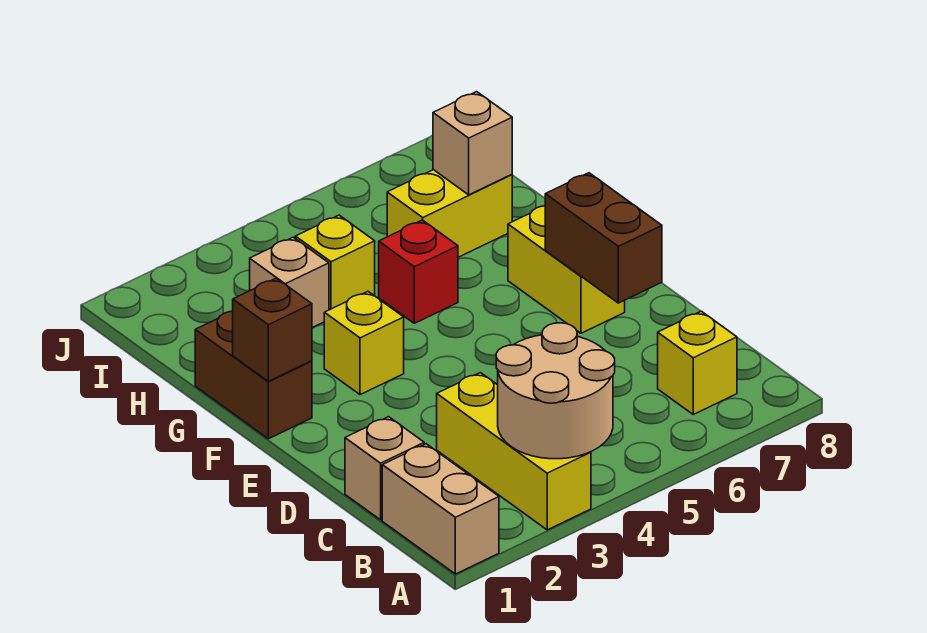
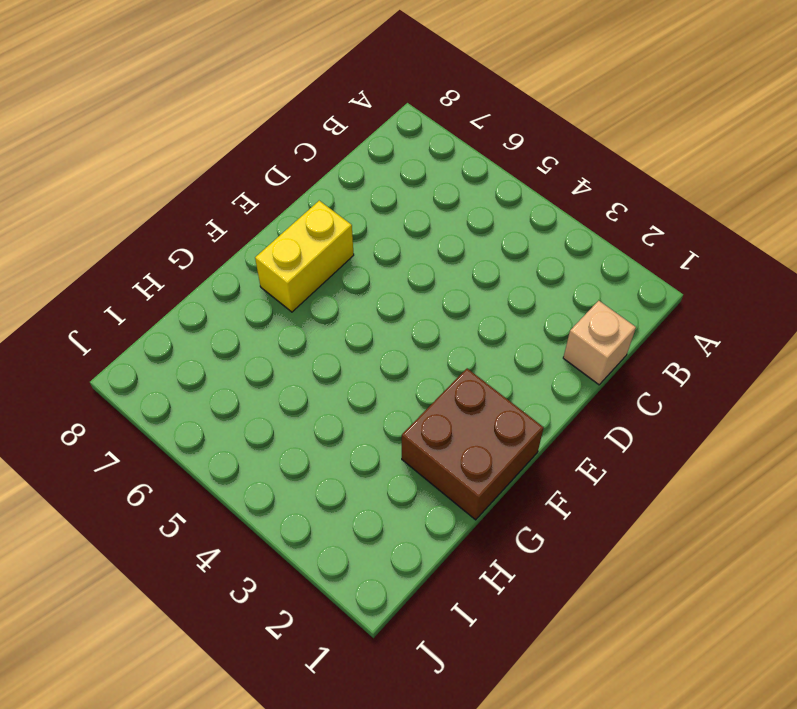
brown brick F1:G2 level 1 -> brown brick F1:G1 level 1
none -> tan brick A1:B1 level 1
none -> yellow brick A3:C3 level 1
none -> yellow brick B7 level 1

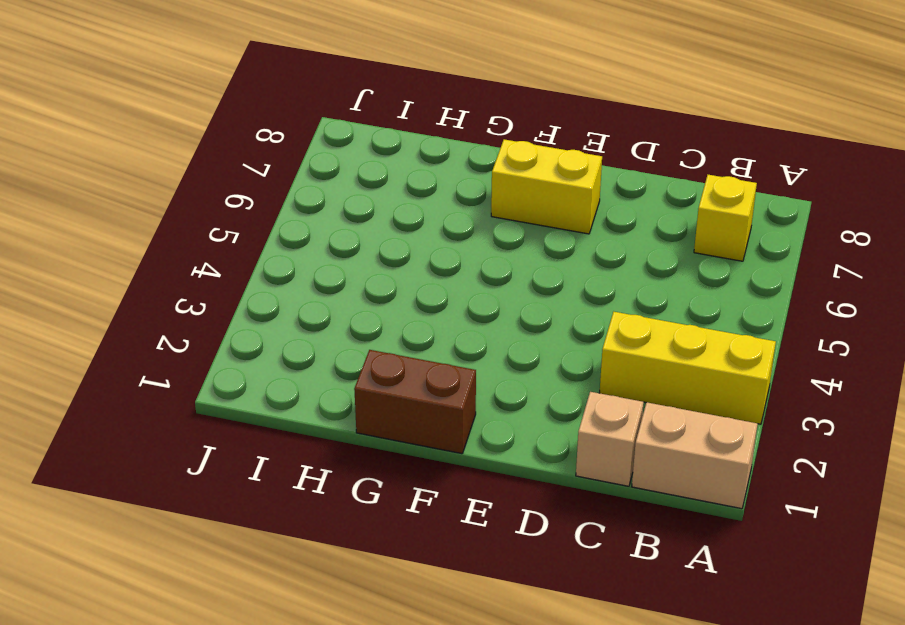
none -> yellow brick F3 level 1
none -> red brick G5 level 1
none -> tan brick H3 level 1

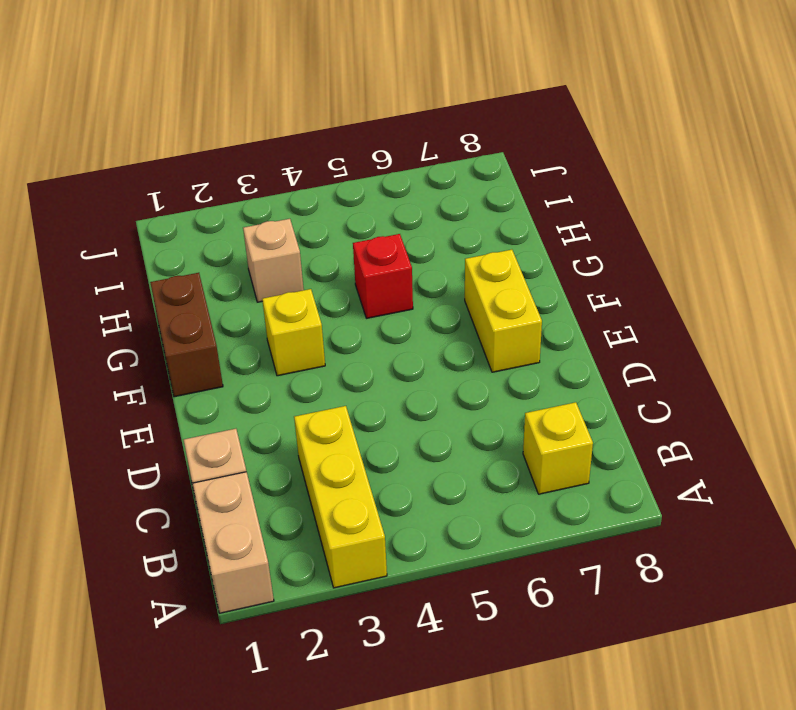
none -> yellow brick H4 level 1
none -> yellow brick H6:H7 level 1
none -> tan round brick A3:B4 level 2

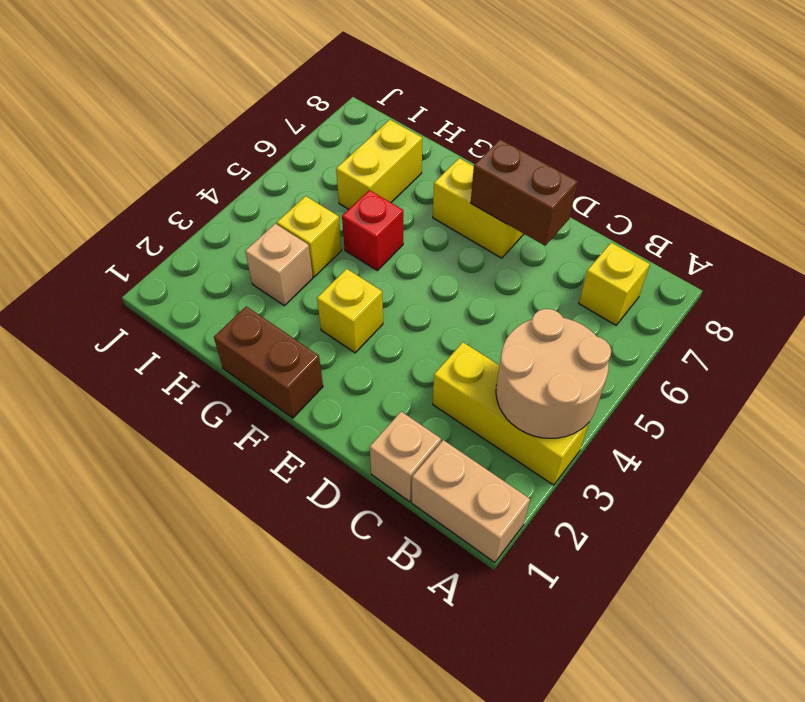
none -> brown brick F1 level 2
none -> tan brick H7 level 2

